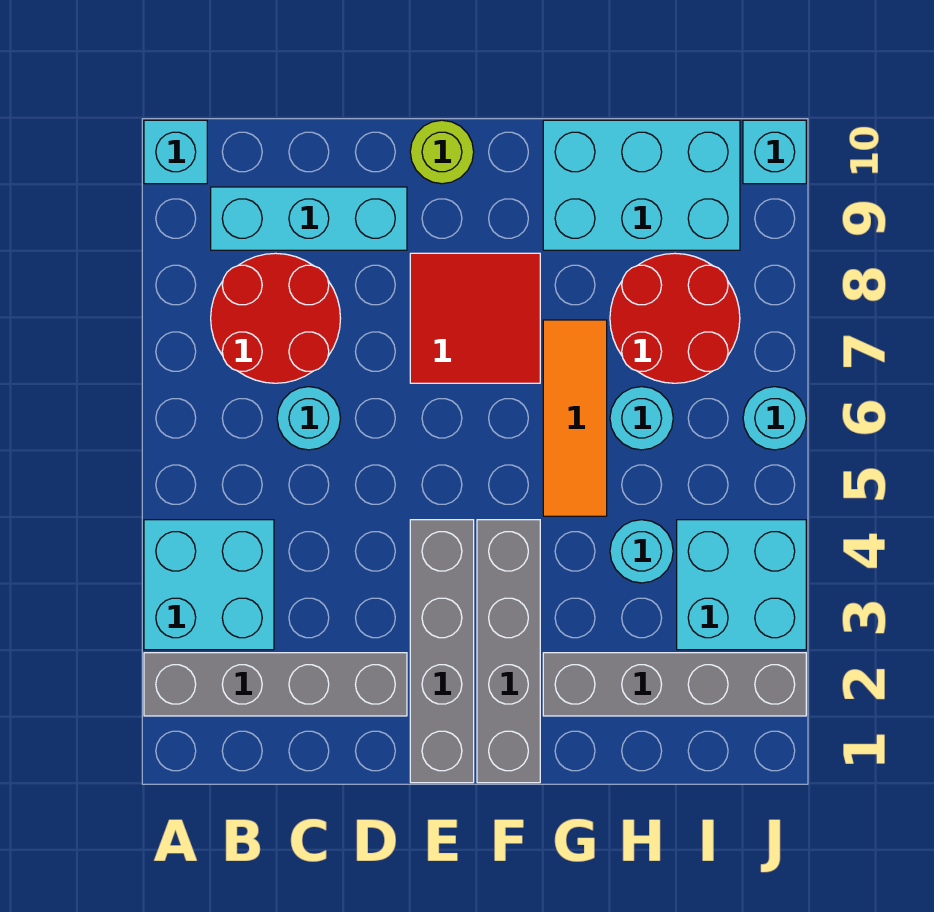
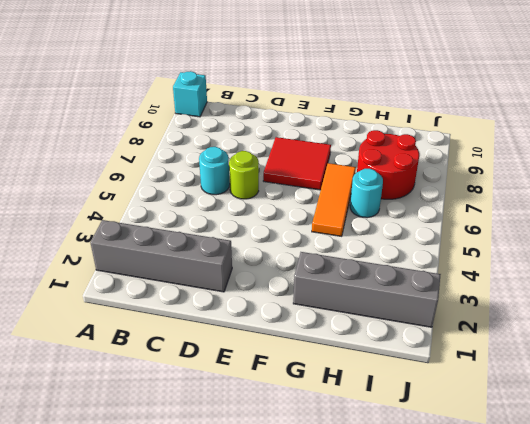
lime round brick D6 level 1 -> lime round brick E10 level 1
none -> cyan brick A3:B4 level 1
none -> red round brick B7:C8 level 1
none -> cyan brick B9:D9 level 1

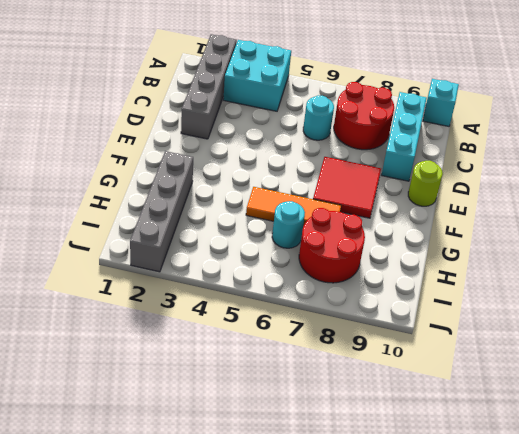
none -> grey brick E1:E4 level 1
none -> grey brick F1:F4 level 1
none -> cyan brick G9:I10 level 1

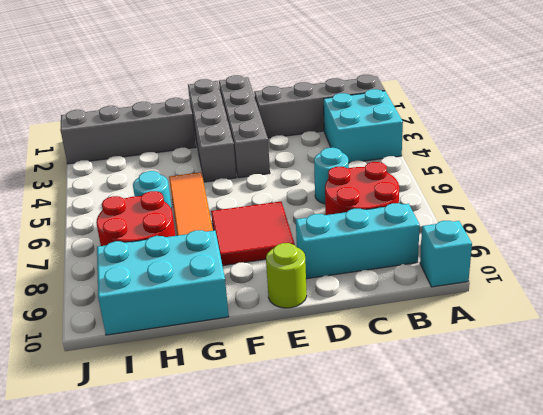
none -> cyan round brick H4 level 1
none -> cyan brick I3:J4 level 1
none -> cyan round brick J6 level 1

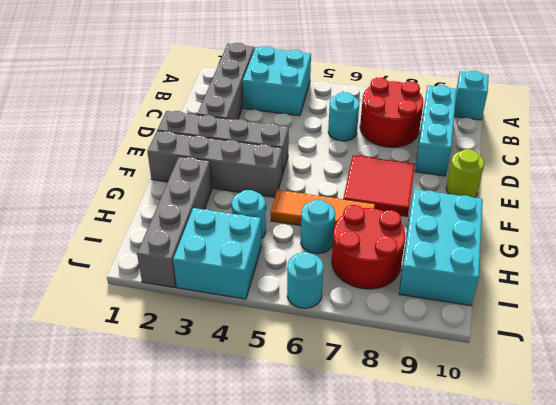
none -> cyan brick J10 level 1

